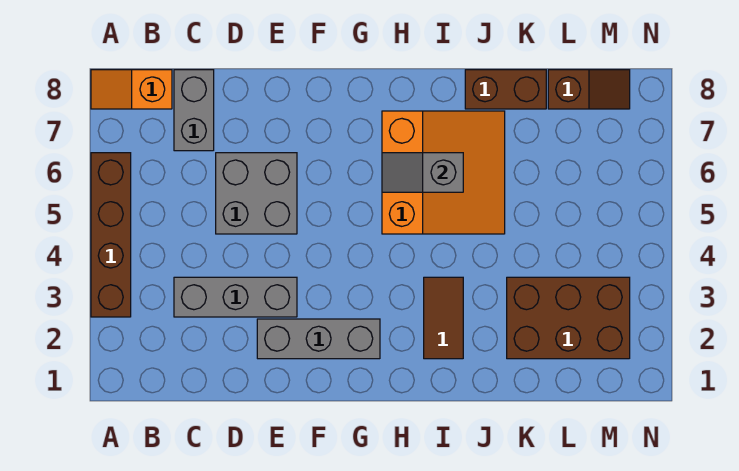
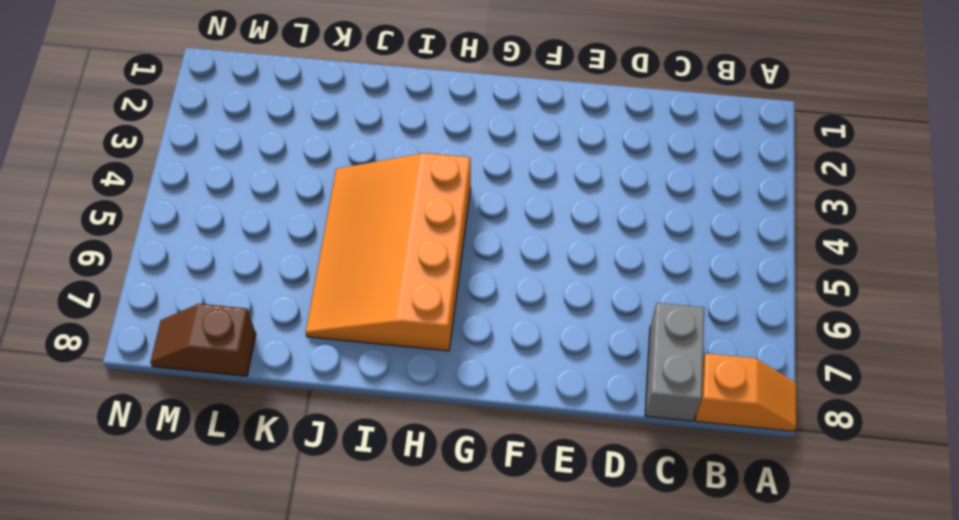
orange slope H4:J7 level 1 top H -> orange slope H5:J7 level 1 top H
none -> brown brick A3:A6 level 1
none -> grey brick C3:E3 level 1
none -> grey brick D5:E6 level 1

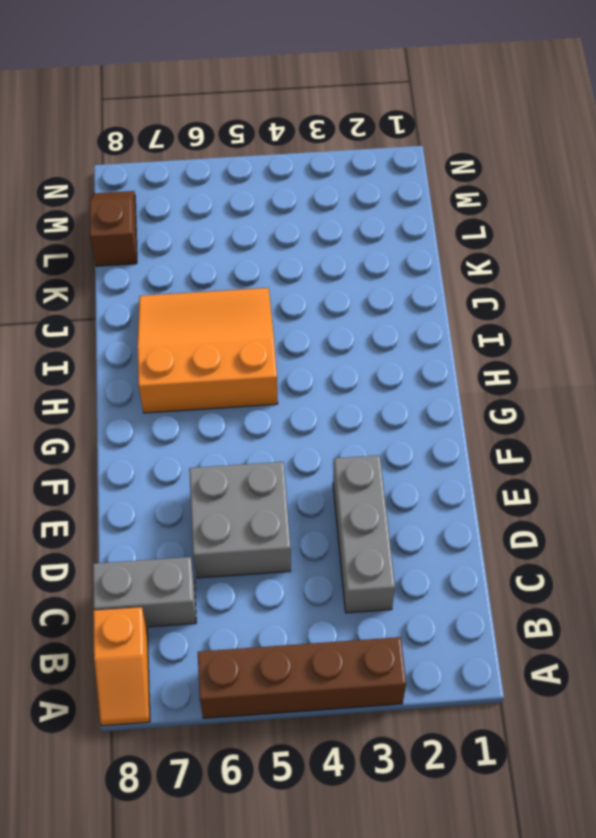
none -> grey brick E2:G2 level 1
none -> brown tile I2:I3 level 1
none -> brown brick J8:K8 level 1

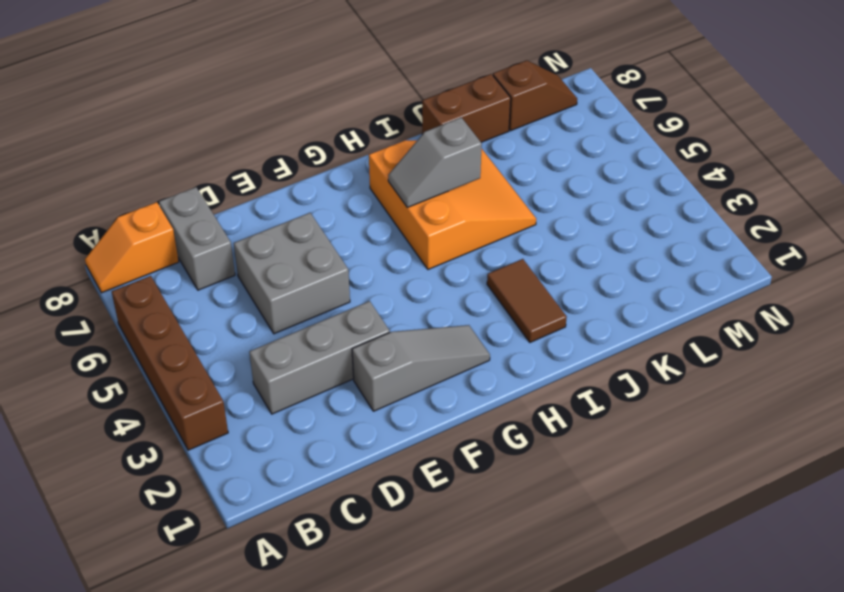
grey slope E2:G2 level 1 top E -> grey brick E2:G2 level 1
none -> brown brick K2:M3 level 1

